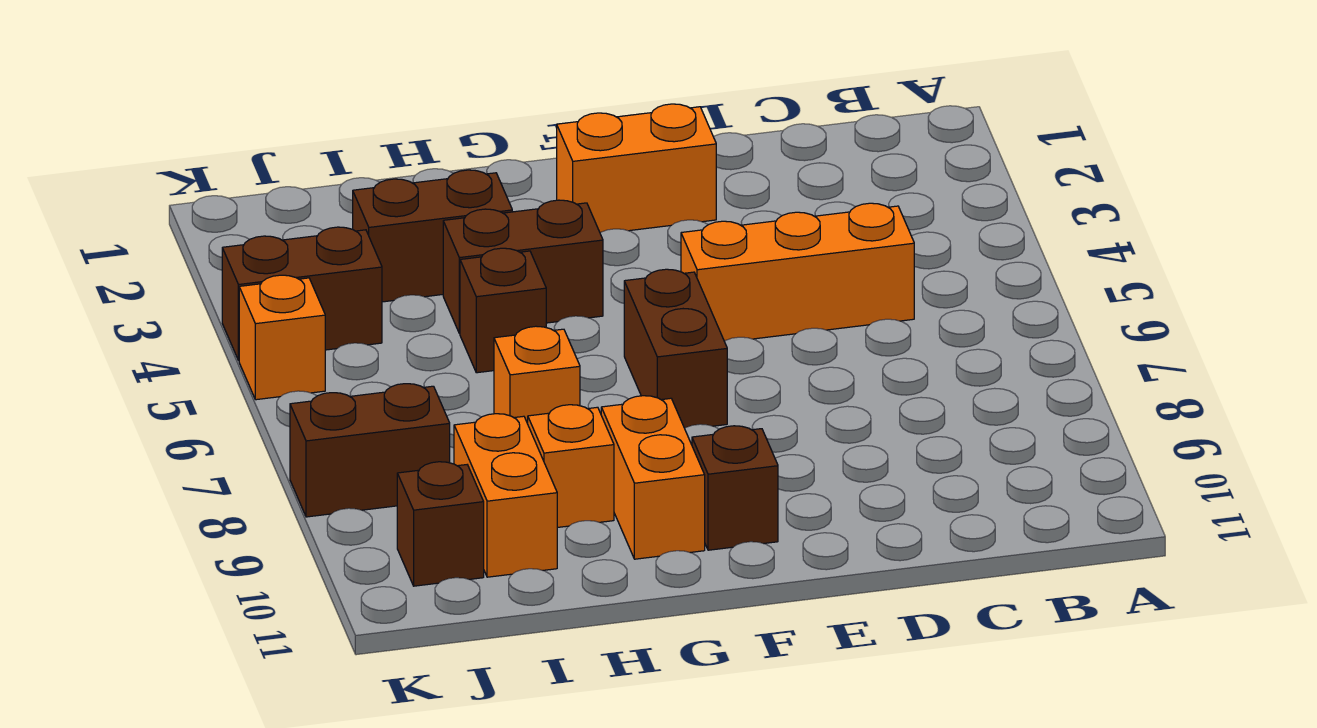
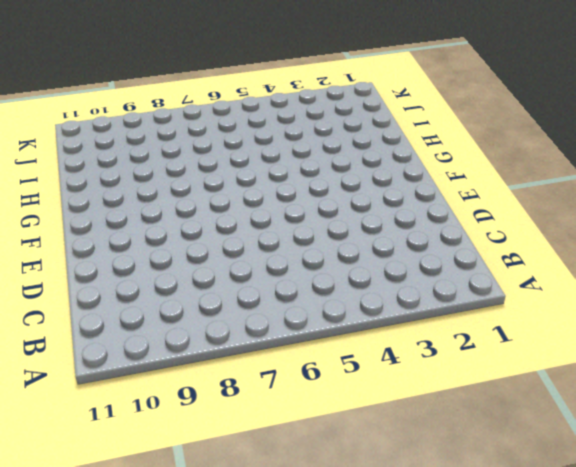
none -> orange brick C5:E5 level 1
none -> orange brick E2:F2 level 1
none -> brown brick F6:F7 level 1

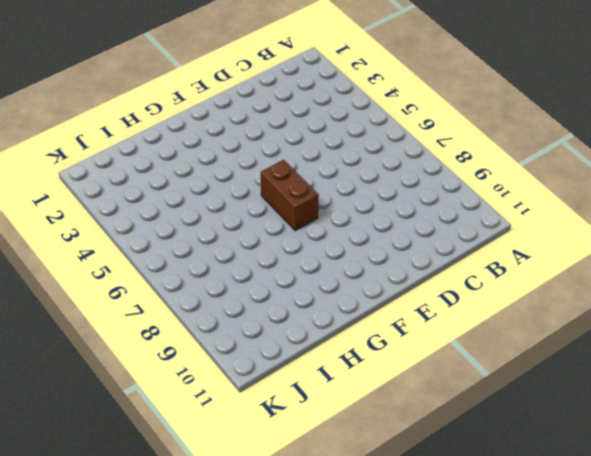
none -> orange brick C5:E5 level 1
none -> orange brick E2:F2 level 1
none -> brown brick F10 level 1

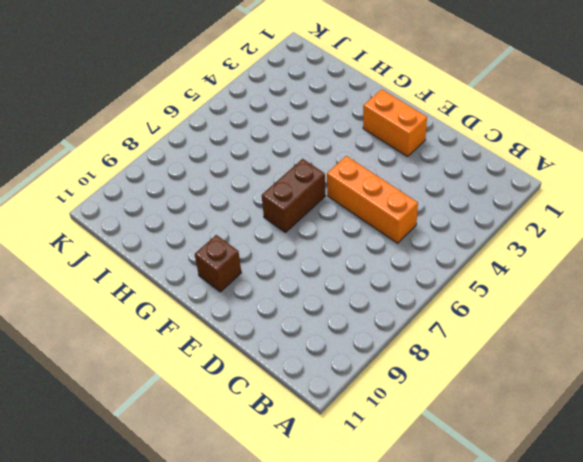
none -> brown brick G4:H4 level 1
none -> orange brick G9:G10 level 1
none -> brown brick H3:I3 level 1

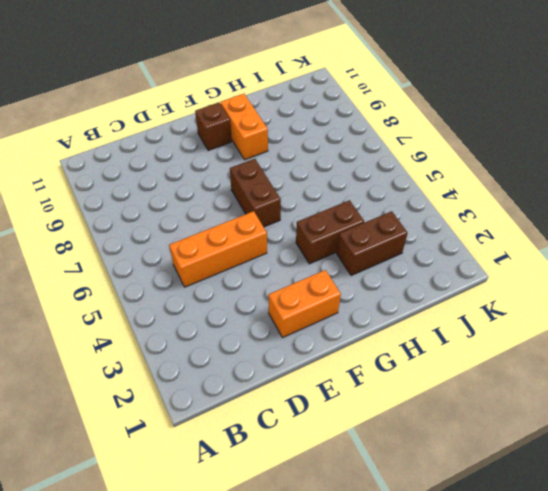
none -> brown brick H5 level 1
none -> orange brick H7 level 1
none -> orange brick H9 level 1

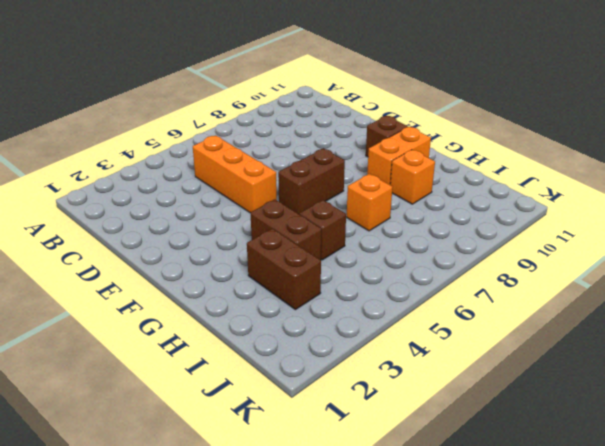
none -> orange brick E2:F2 level 1
none -> orange brick I9:I10 level 1
none -> brown brick J4:K4 level 1

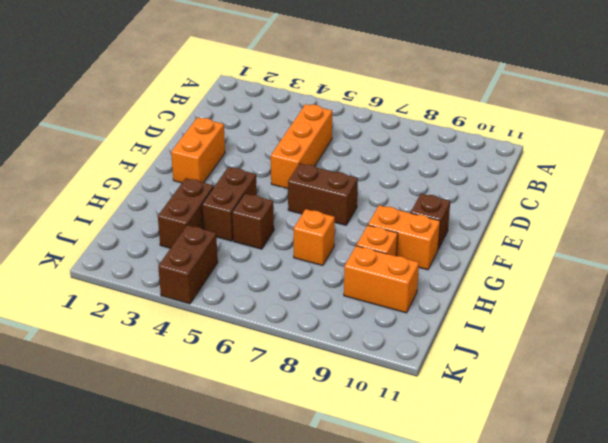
none -> brown brick J8:K8 level 1
none -> brown brick J10 level 1
none -> orange brick K5 level 1

